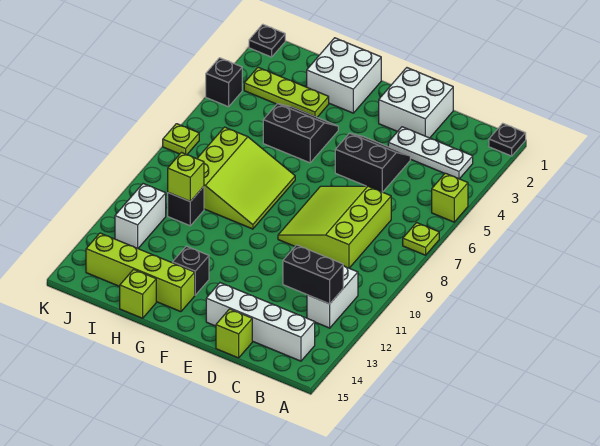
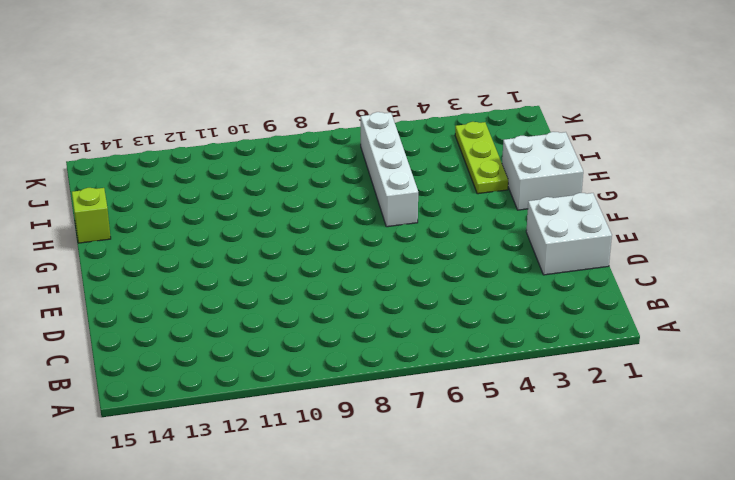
white brick G6:J6 level 1 -> white brick B14:E14 level 1
none -> black plate A1 level 1
none -> lime brick A5 level 1
none -> lime plate A7 level 1

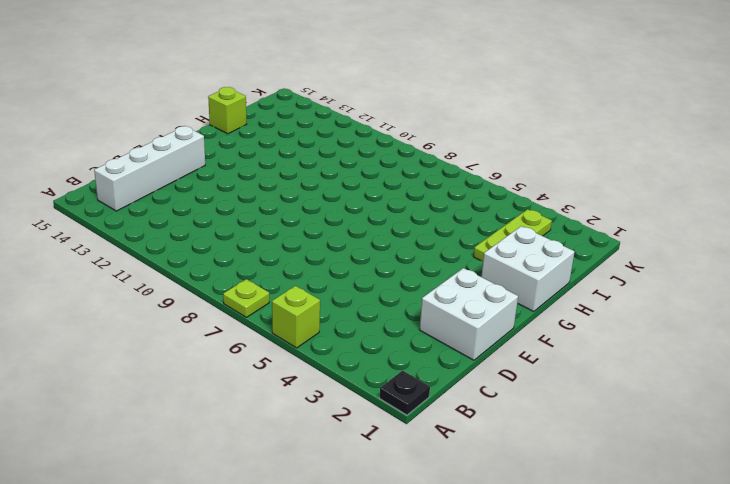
none -> white plate B3:D3 level 1
none -> white brick B11:B12 level 1
none -> lime slope C7:E9 level 1 top C

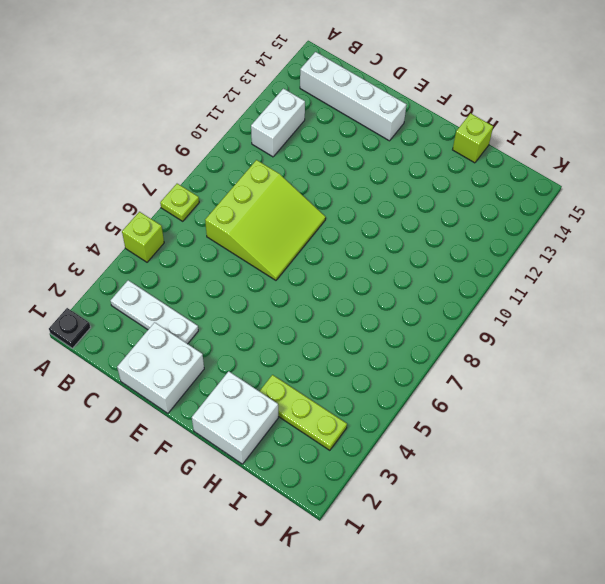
none -> black slope D4:E5 level 1 top 5
none -> lime brick D15 level 1
none -> black slope G4:H5 level 1 top 5

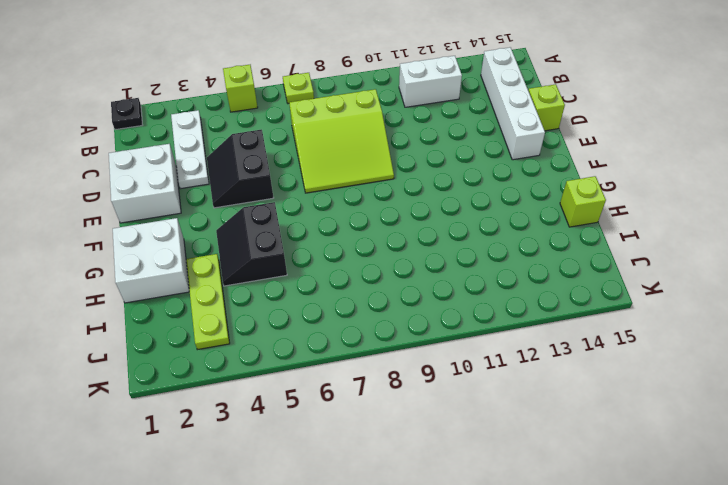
none -> lime slope G7:I9 level 1 top I
none -> black brick G13 level 1
none -> lime brick G14:J14 level 1

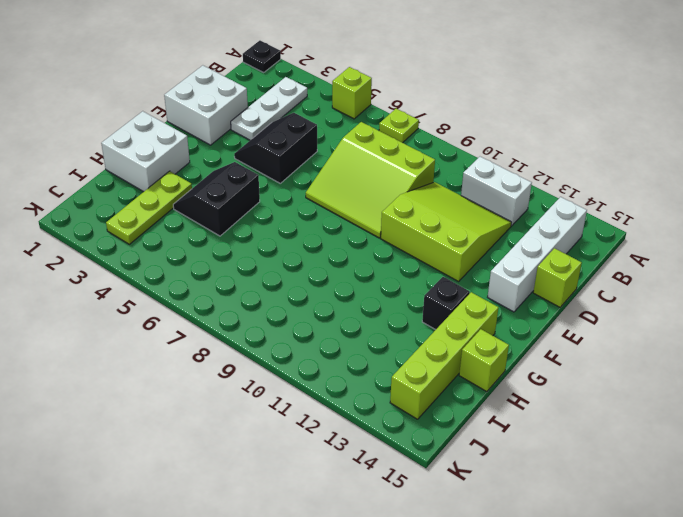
lime slope C10:E12 level 1 top E -> lime slope G7:I9 level 1 top I
none -> black brick I10 level 1
none -> white brick J11:J12 level 1
none -> black plate K1 level 1

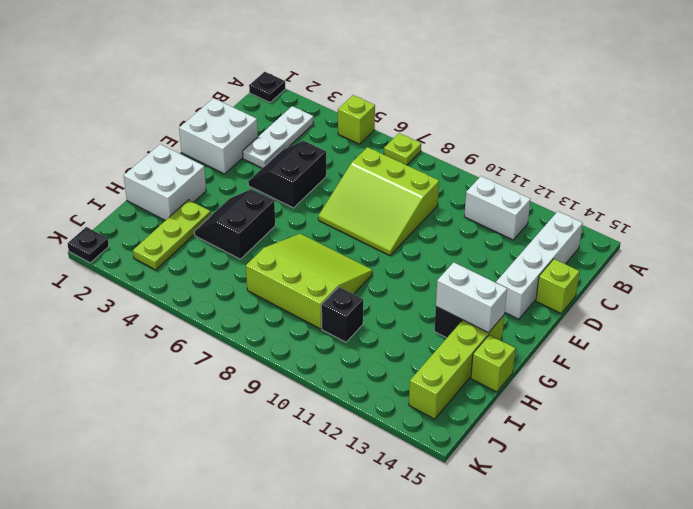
white brick G13:G14 level 2 -> white brick J11:J12 level 1
none -> black brick K4 level 1
none -> lime plate K7 level 1
none -> black brick B12:C12 level 2

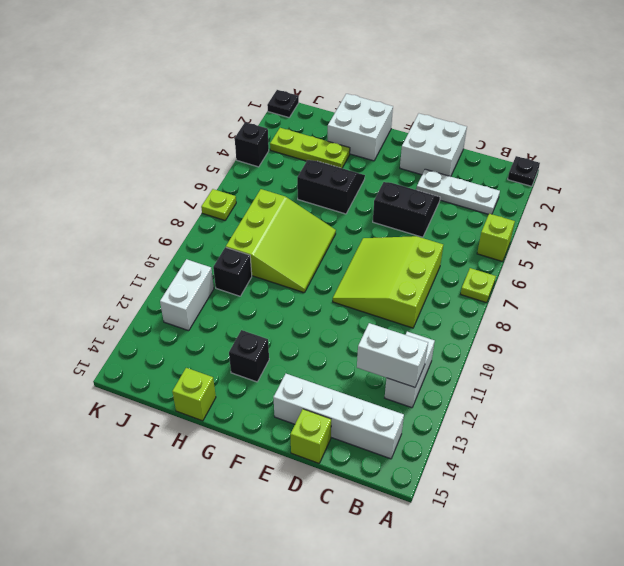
white brick B12:C12 level 2 -> black brick B12:C12 level 2
none -> lime brick G14:J14 level 1
none -> lime brick I10 level 2

